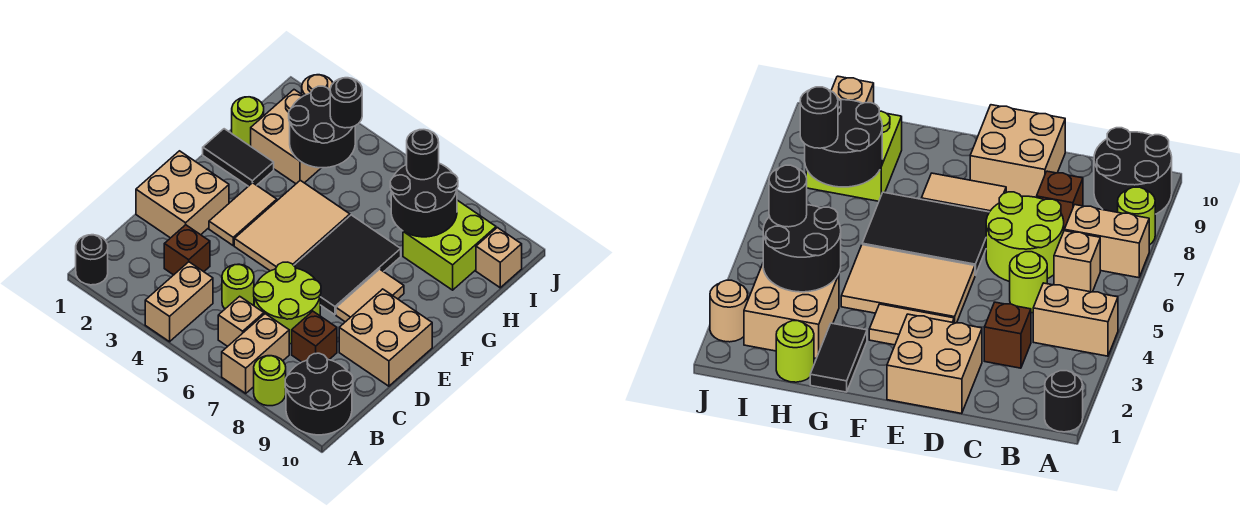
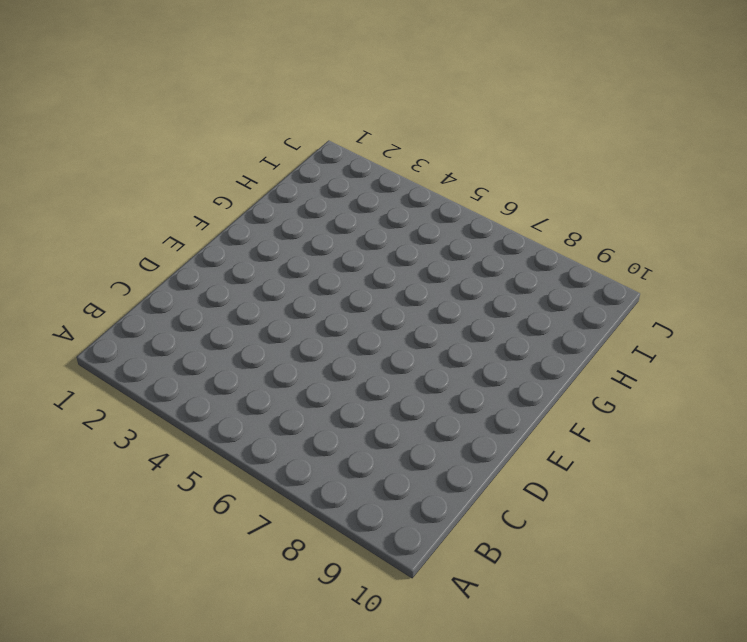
none -> black round brick A1 level 1
none -> tan brick A4:B4 level 1
none -> tan brick A7:B7 level 1

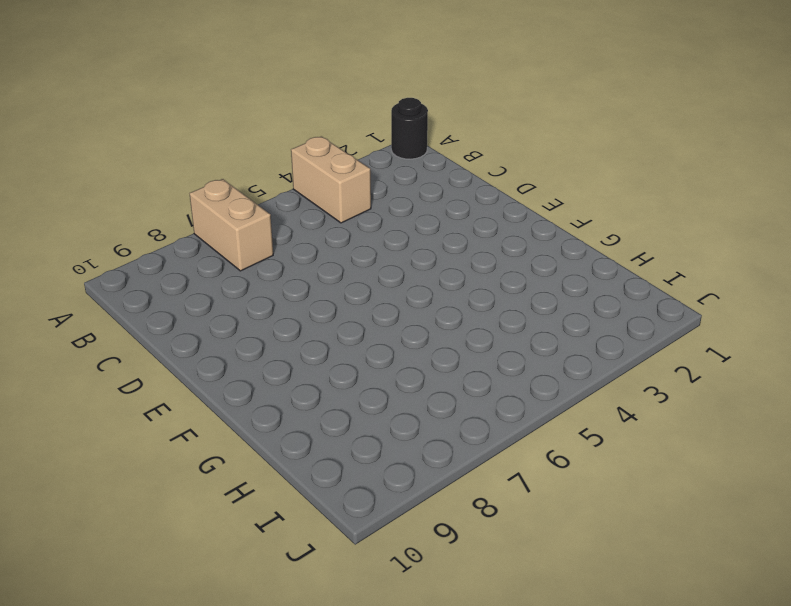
none -> lime round brick A8 level 1
none -> black round brick A9:B10 level 1
none -> tan brick B6 level 1

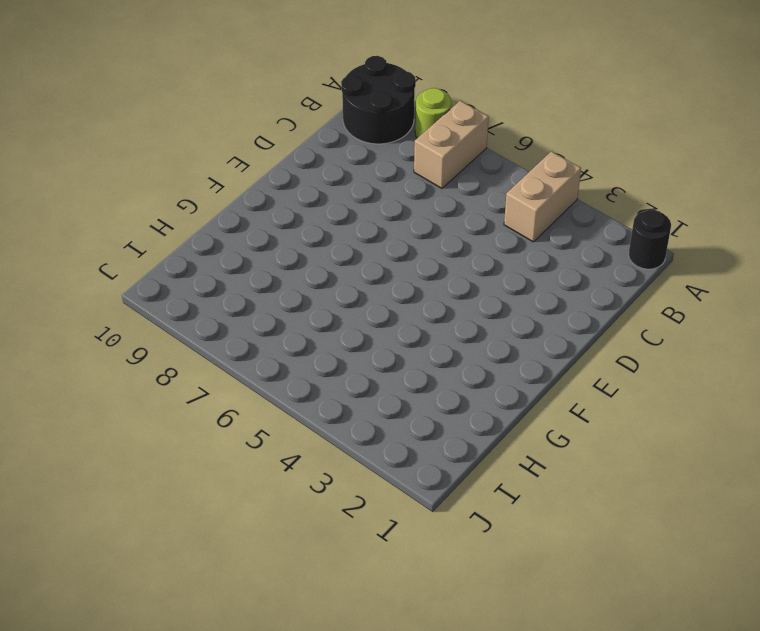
none -> tan brick B6 level 1
none -> brown brick C3 level 1
none -> lime round brick C5 level 1

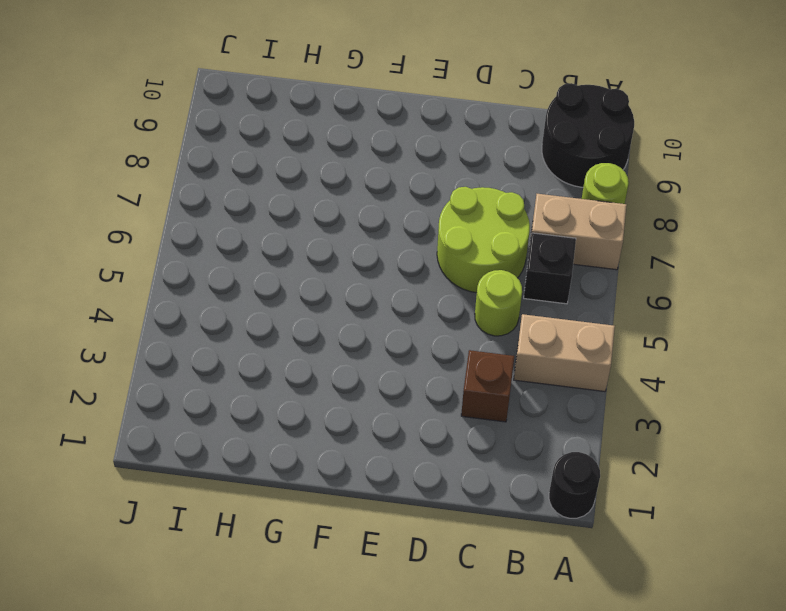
black brick B6 level 1 -> tan brick B6 level 1
none -> brown brick C8 level 1
none -> tan brick D1:E2 level 1
none -> tan brick D9:E10 level 1

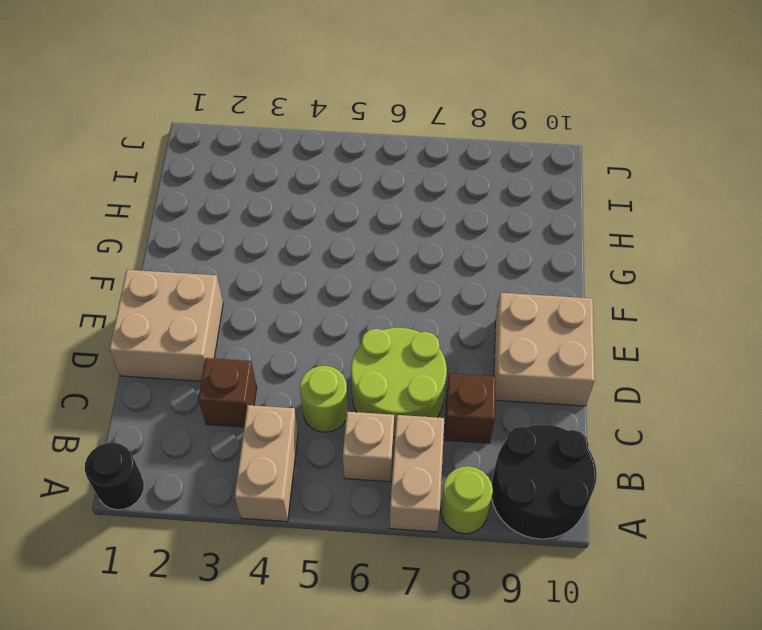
none -> tan tile E3:F3 level 1
none -> tan tile E4:G5 level 1
none -> black tile E6:G7 level 1

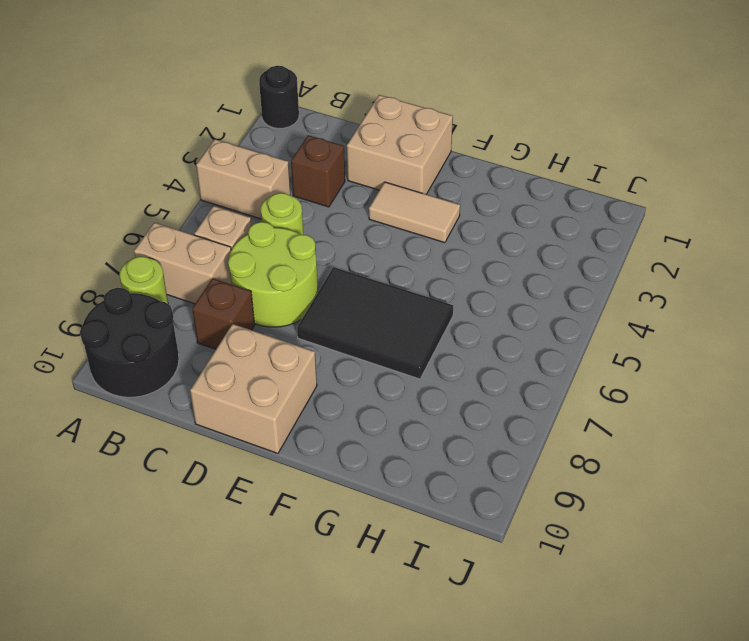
none -> tan tile E4:G5 level 1
none -> tan tile E8:F8 level 1
none -> black tile G1:G2 level 1

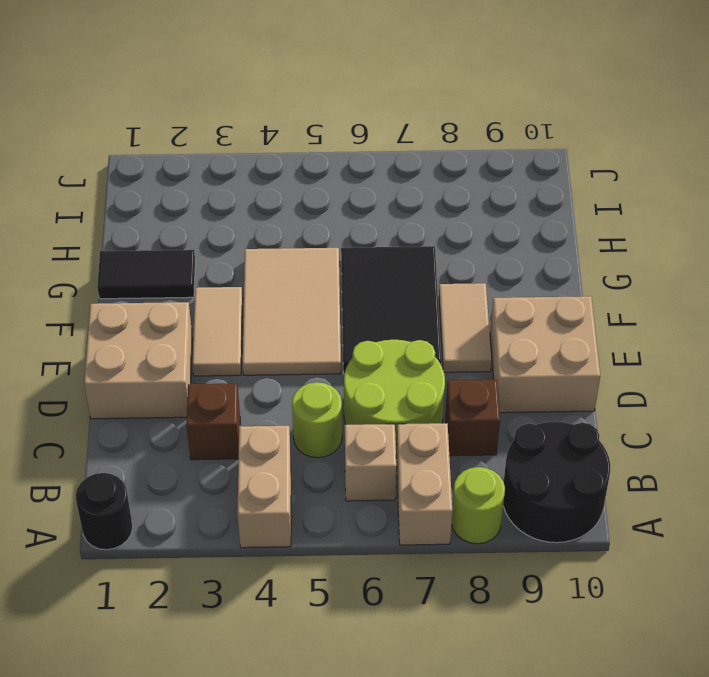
none -> lime round brick H1 level 1
none -> tan brick H2:I3 level 1
none -> lime brick H8:I9 level 1

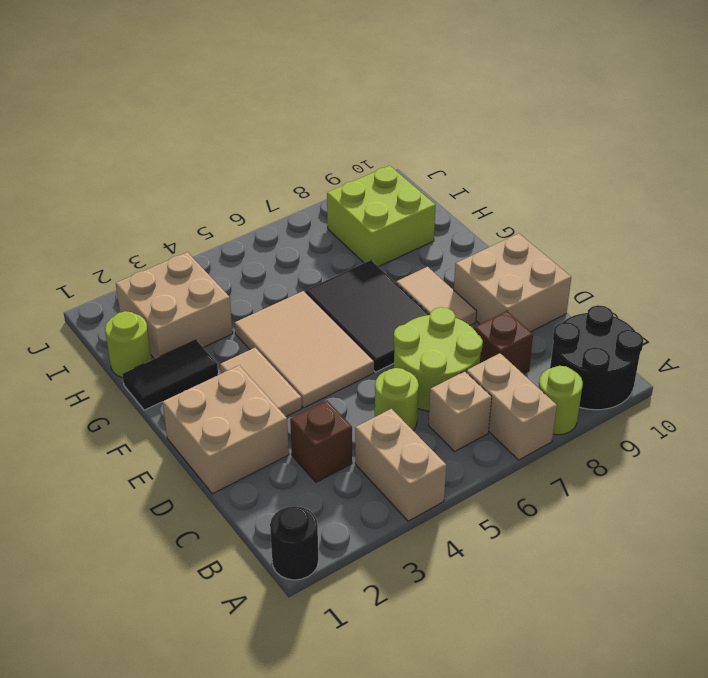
none -> tan brick I10 level 1
none -> tan round brick J2 level 1
none -> black round brick H3:I4 level 2

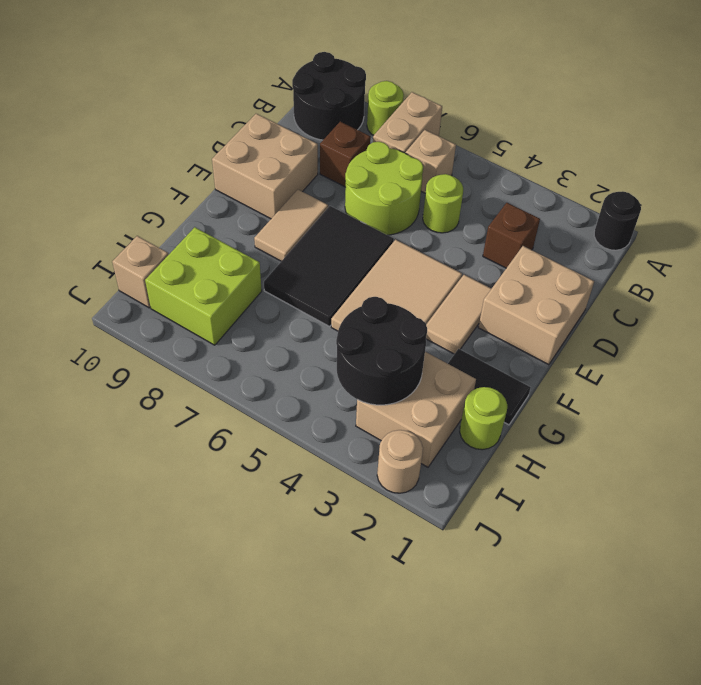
none -> tan brick A4:B4 level 1
none -> black round brick H7:I8 level 2
none -> black round brick I4 level 3

